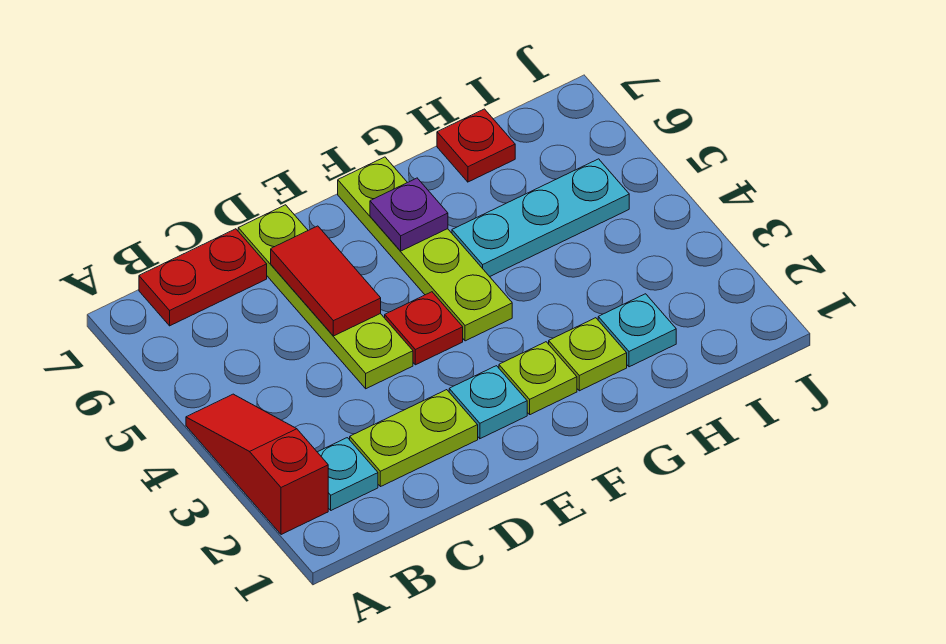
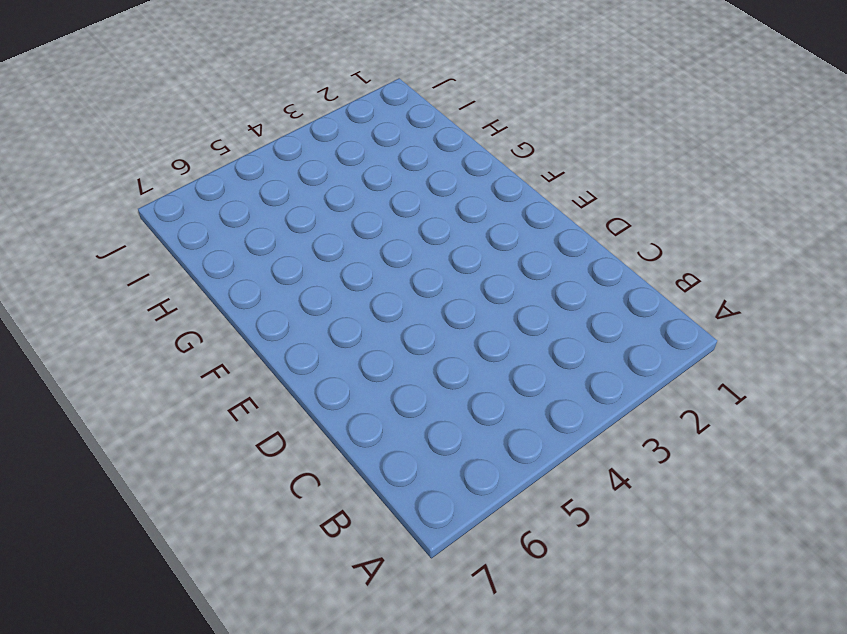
none -> red slope A2:A4 level 1 top 2
none -> cyan plate B2 level 1
none -> red plate B7:C7 level 1

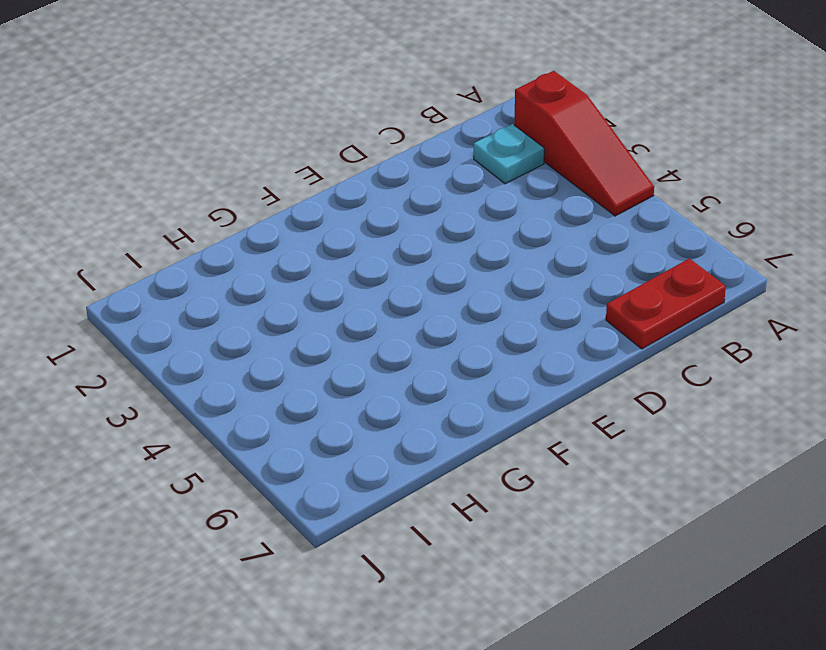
none -> lime plate C2:D2 level 1
none -> lime plate D4:D7 level 1
none -> cyan plate E2 level 1

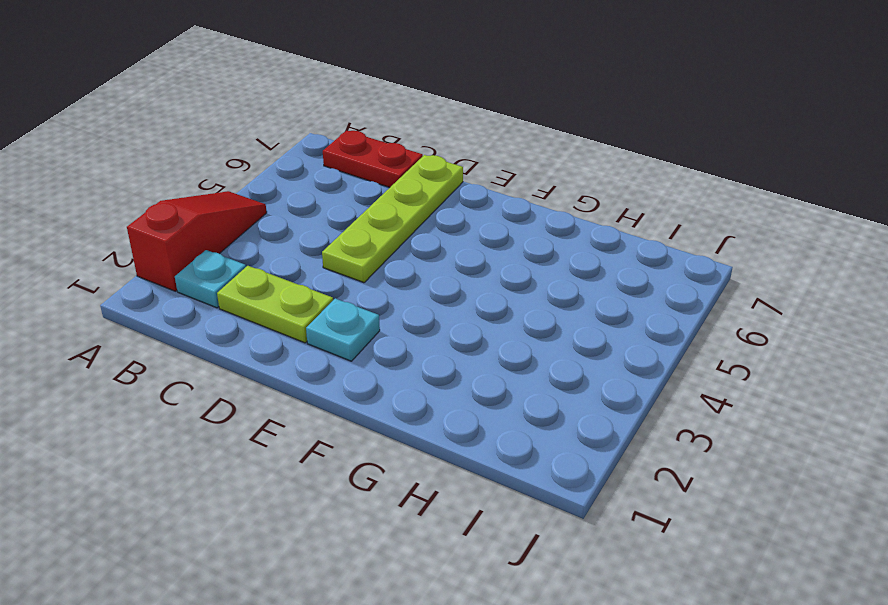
none -> red plate E4 level 1
none -> lime plate F2 level 1
none -> lime plate F4:F7 level 1

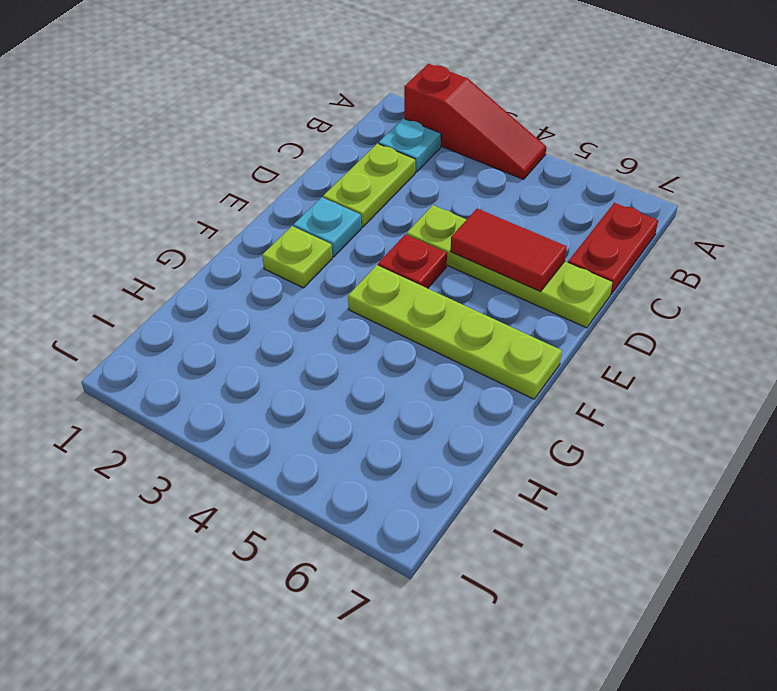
none -> lime plate G2 level 1
none -> cyan plate G5:I5 level 1
none -> cyan plate H2 level 1

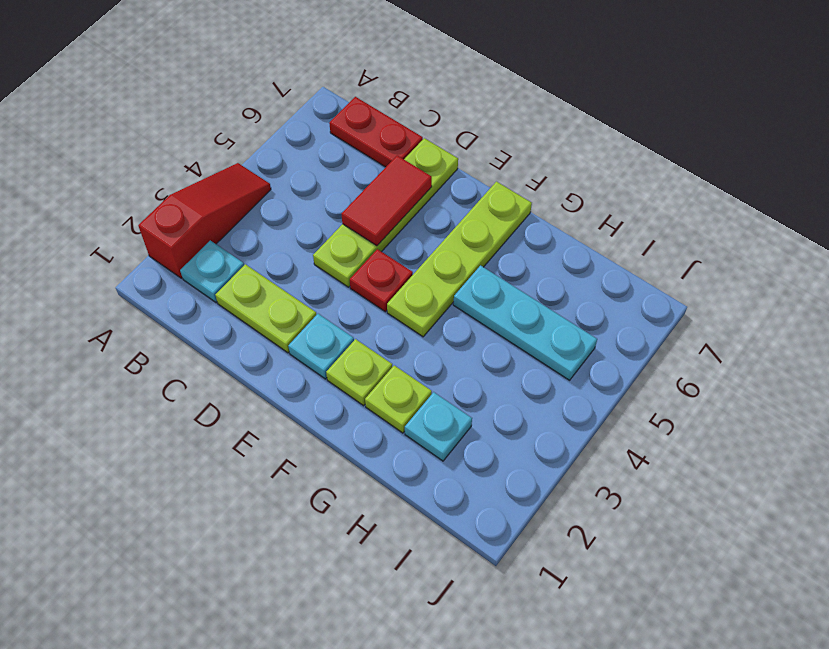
none -> red plate H7 level 1
none -> purple plate F6 level 2

